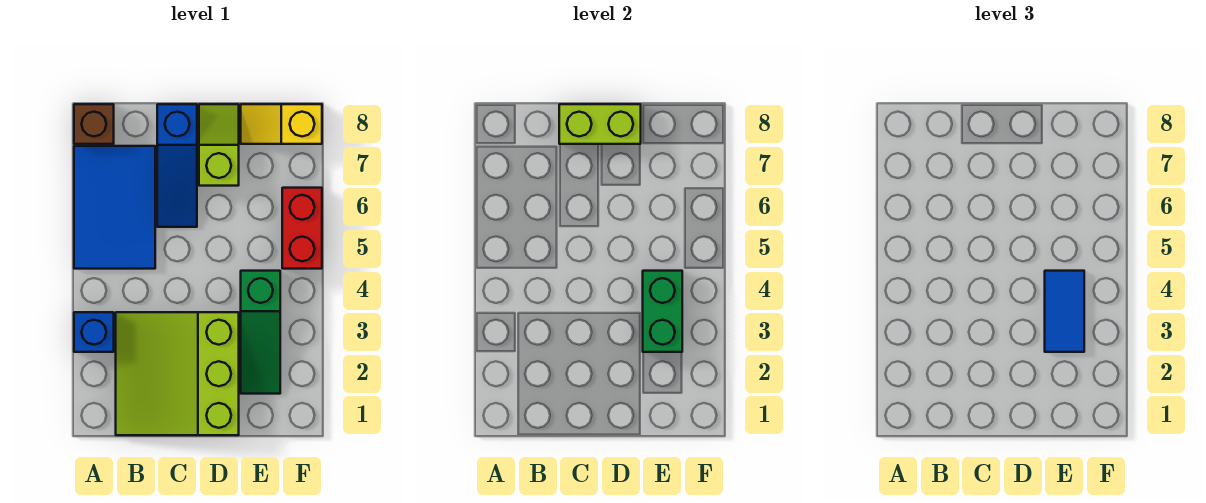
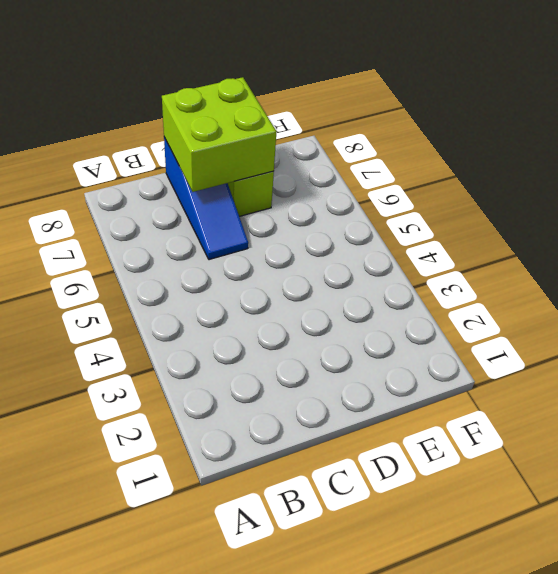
lime brick C7:D8 level 2 -> lime brick C8:D8 level 2
none -> blue brick A3 level 1
none -> blue tile A5:B7 level 1
none -> brown brick A8 level 1

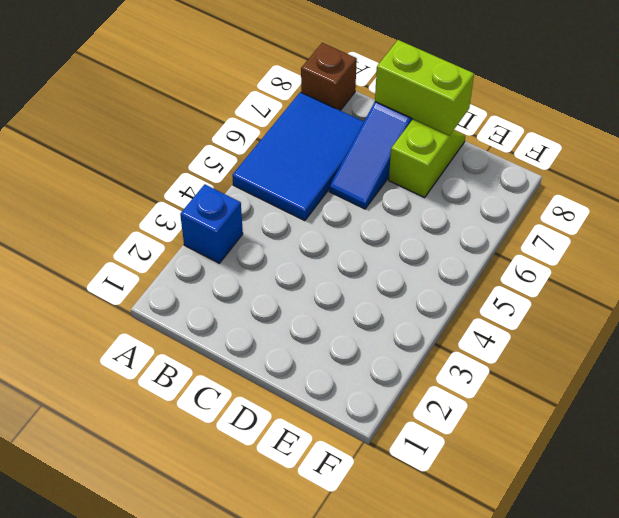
none -> lime slope B1:D3 level 1 top D
none -> green slope E2:E4 level 1 top 4
none -> yellow slope E8:F8 level 1 top F

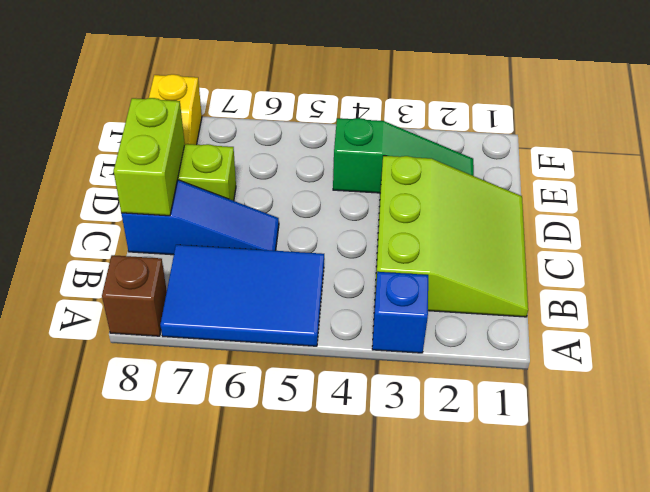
lime slope B1:D3 level 1 top 3 -> lime slope B1:D3 level 1 top D
none -> red brick F5:F6 level 1
none -> green brick E3:E4 level 2
none -> blue tile E3:E4 level 3

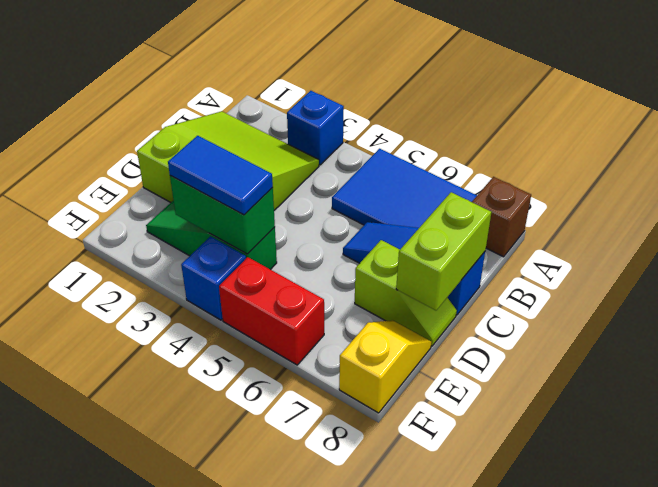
blue brick F4 level 1 -> none

